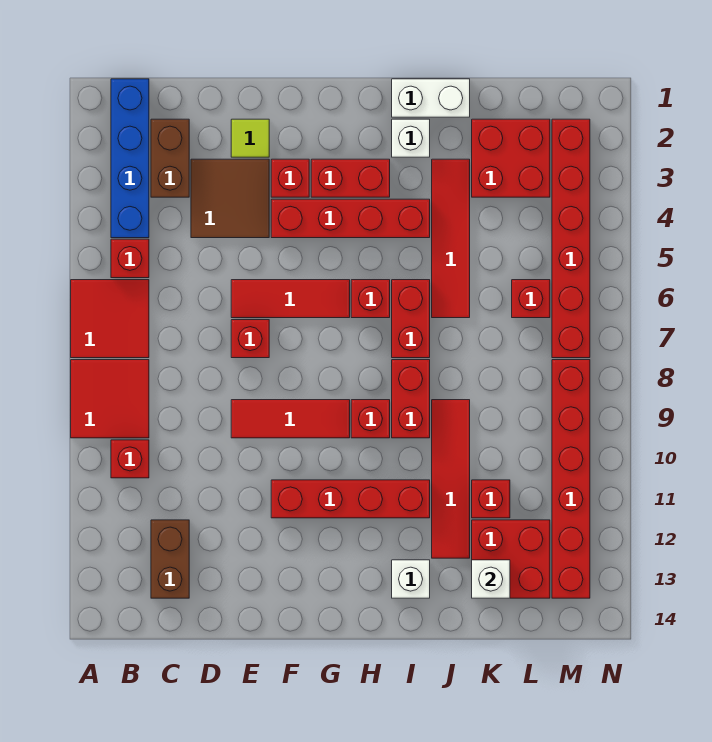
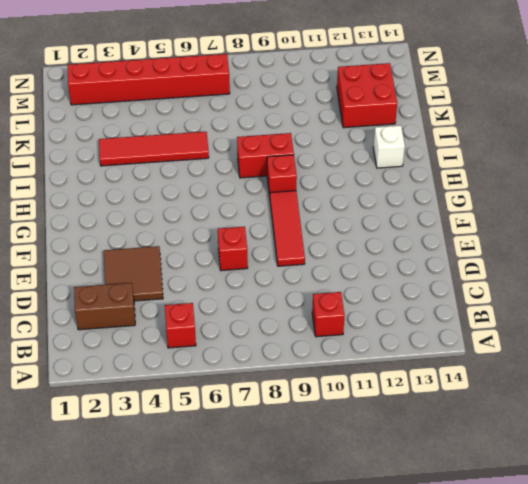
none -> red tile A6:B7 level 1
none -> red tile A8:B9 level 1
none -> blue brick B1:B4 level 1
none -> brown brick C12:C13 level 1

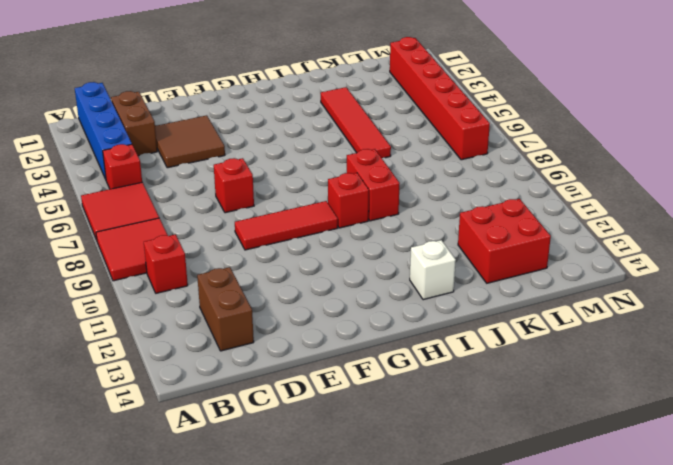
none -> lime tile E2 level 1
none -> red tile E6:G6 level 1
none -> red brick F3 level 1
none -> red brick F4:I4 level 1

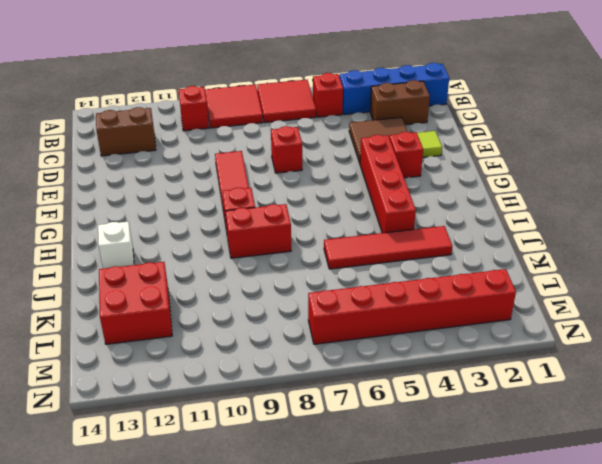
none -> red tile E6:G6 level 1
none -> red brick F11:I11 level 1
none -> red brick G3:H3 level 1
none -> red brick H6 level 1

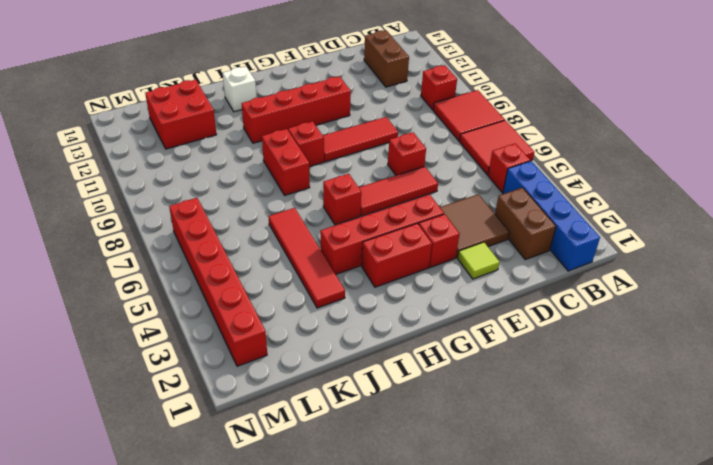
none -> white brick I1:J1 level 1
none -> white brick I2 level 1
none -> red brick I6:I7 level 1
none -> red tile J9:J12 level 1

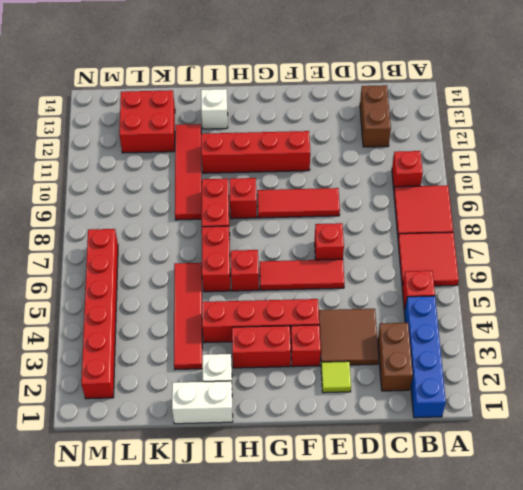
none -> red brick K2:L3 level 1
none -> red brick K11 level 1
none -> red brick L6 level 1
none -> red brick M8:M13 level 1

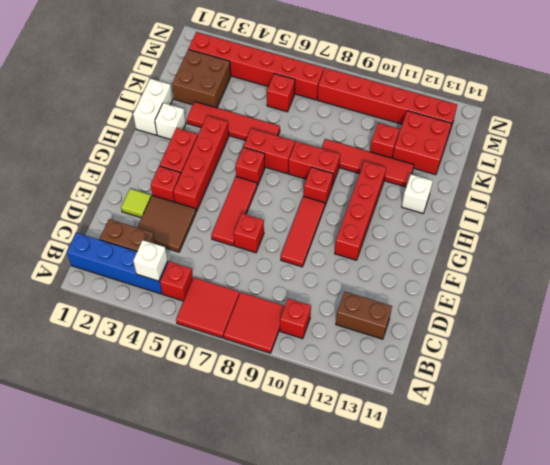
white brick B4 level 2 -> white brick K13 level 2
brown brick K2:L3 level 1 -> red brick K2:L3 level 1

